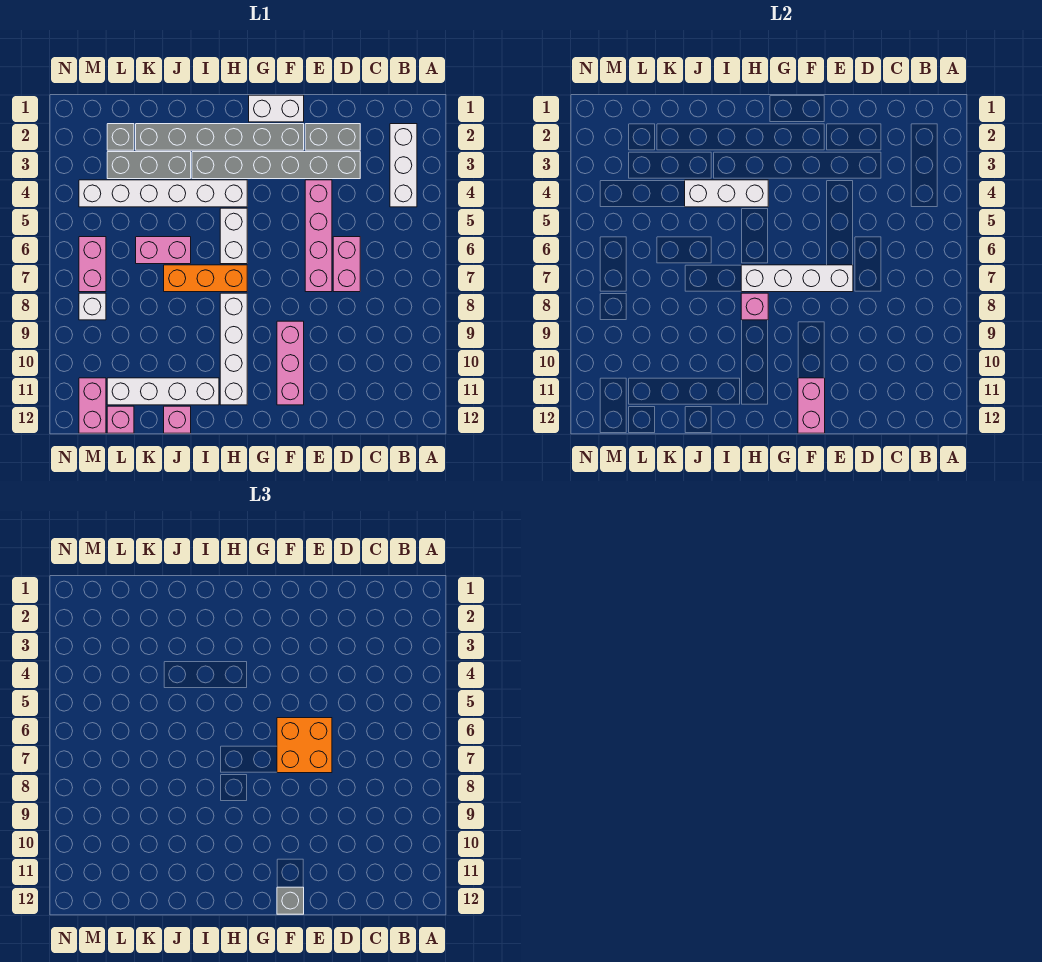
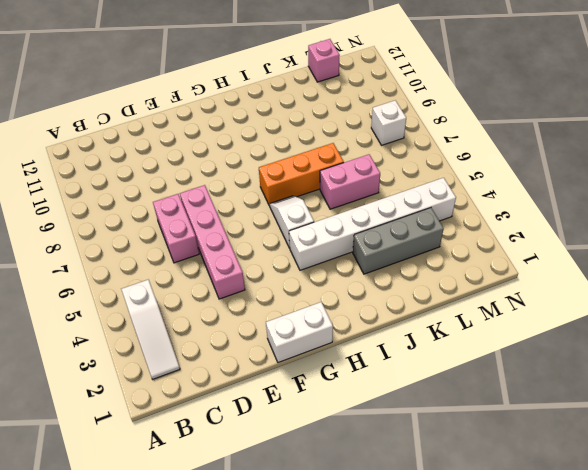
white slope B2:B4 level 1 top 4 -> white brick B2:B4 level 1
white slope H5:H6 level 1 top 5 -> white brick H5:H6 level 1
none -> grey brick D2:E2 level 1
none -> grey brick D3:I3 level 1
none -> grey brick F2:K2 level 1

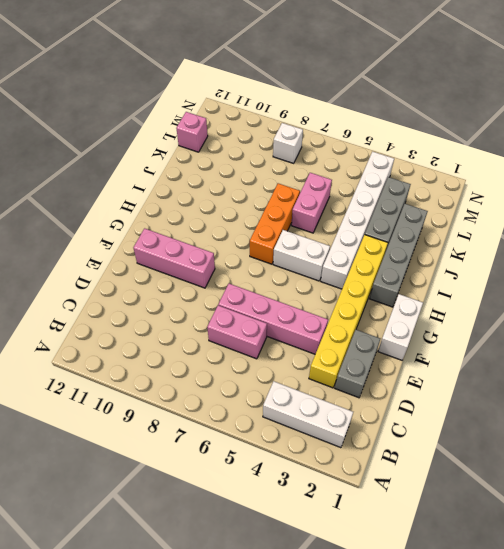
yellow brick D3:I3 level 1 -> grey brick D3:I3 level 1
grey brick H2:K2 level 1 -> grey brick F2:K2 level 1
none -> white brick H8:H11 level 1
none -> white brick I11:L11 level 1
none -> pink brick J12 level 1

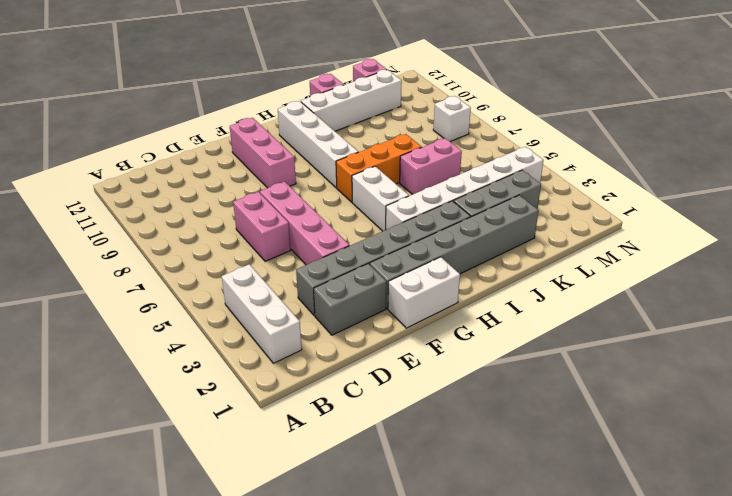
none -> grey brick L2 level 1
none -> pink brick M6:M7 level 1
none -> pink brick M11:M12 level 1

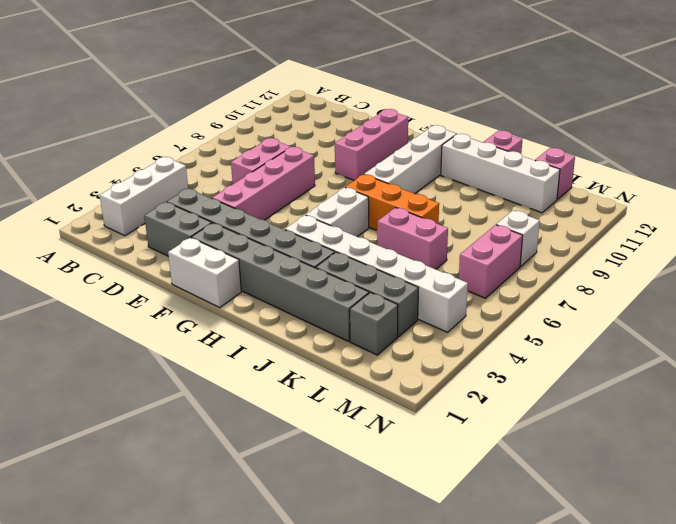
none -> pink brick M11:M12 level 1
none -> white brick E7:H7 level 2
none -> pink brick F11:F12 level 2

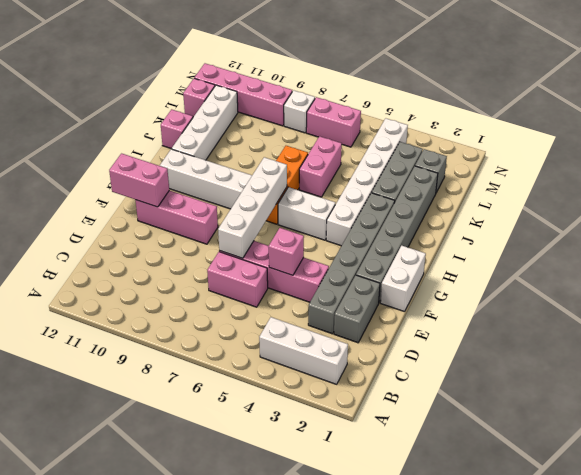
pink brick E5 level 2 -> pink brick H8 level 2
pink brick M9:M12 level 1 -> pink brick M11:M12 level 1
none -> white brick H4:J4 level 2
none -> orange brick E6:F7 level 3
none -> grey brick F12 level 3

